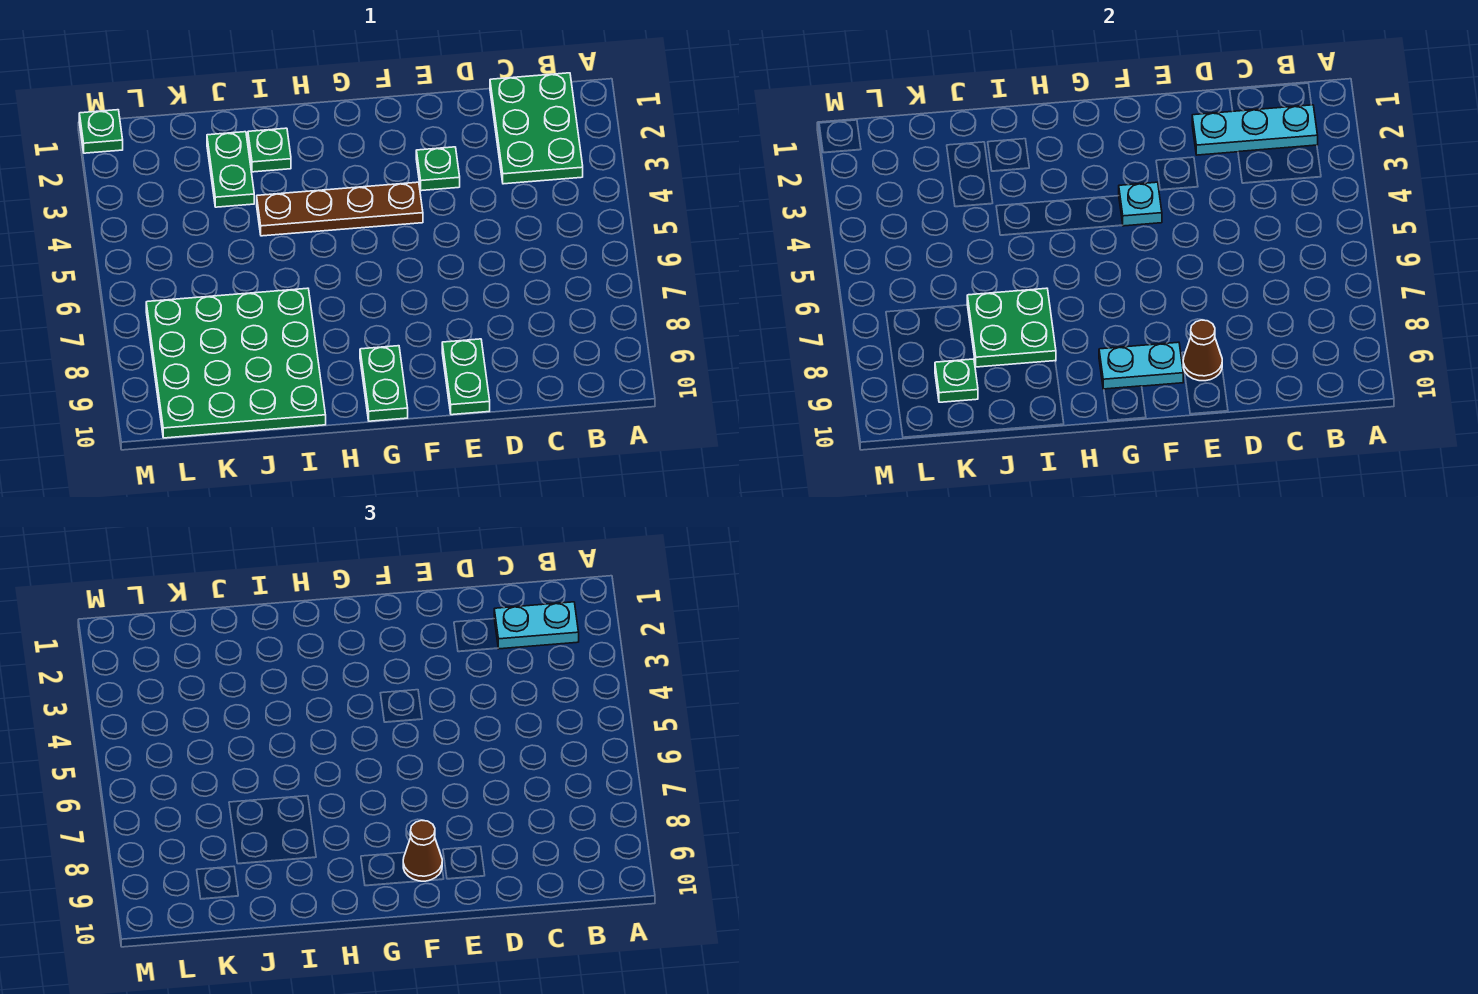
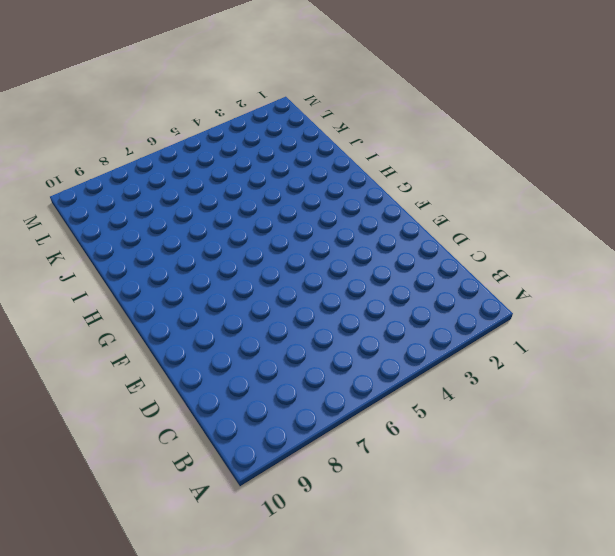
none -> green plate B1:C3 level 1
none -> green plate E3 level 1
none -> green plate E9:E10 level 1

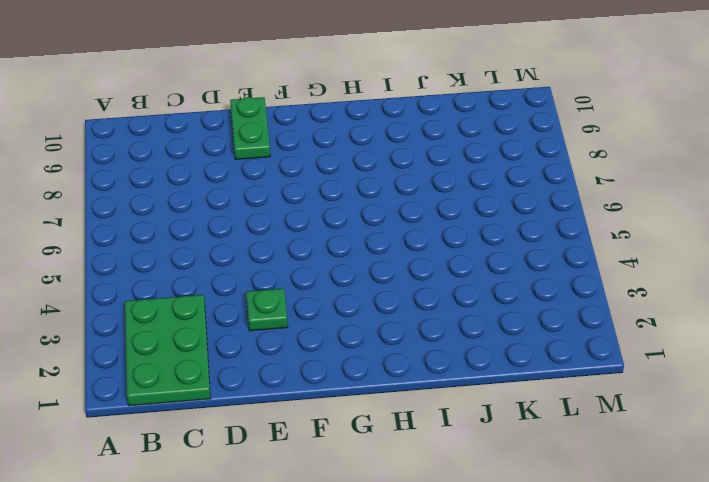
none -> brown plate F4:I4 level 1
none -> green plate G9:G10 level 1
none -> green plate I2 level 1

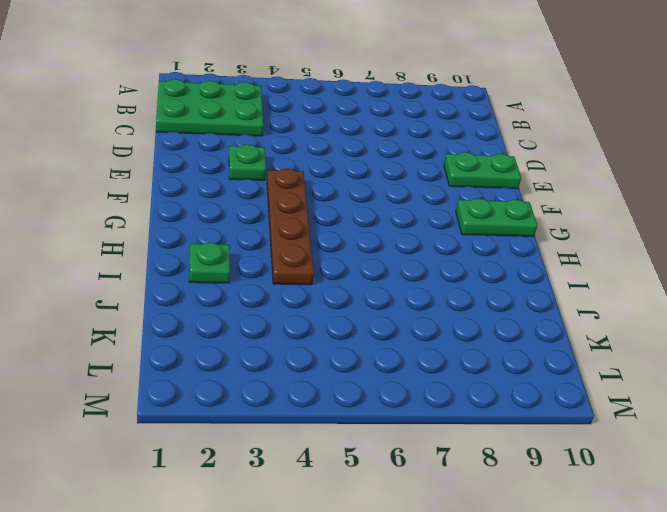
none -> green plate I7:L10 level 1
none -> green plate J2:J3 level 1
none -> green plate M1 level 1

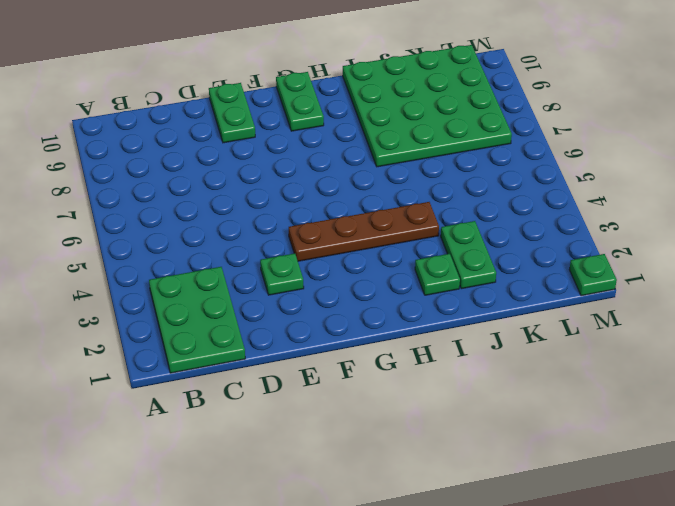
none -> cyan plate B2:D2 level 2
none -> brown cone E9 level 2
none -> cyan plate F4 level 2

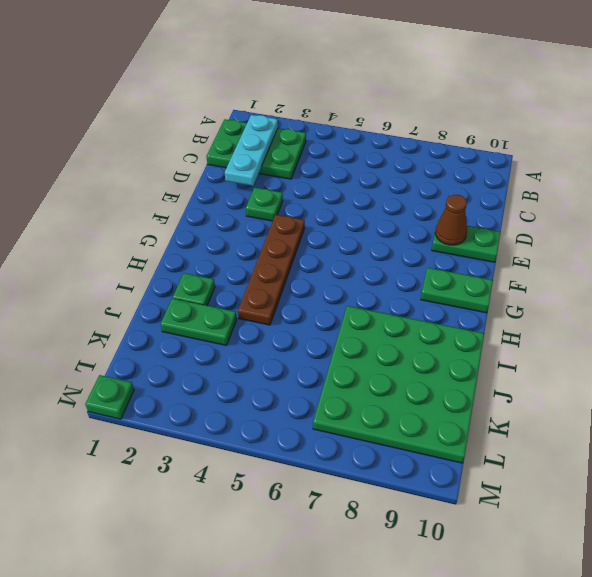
none -> cyan plate F4 level 2
none -> cyan plate F9:G9 level 2
none -> green plate I7:J8 level 2

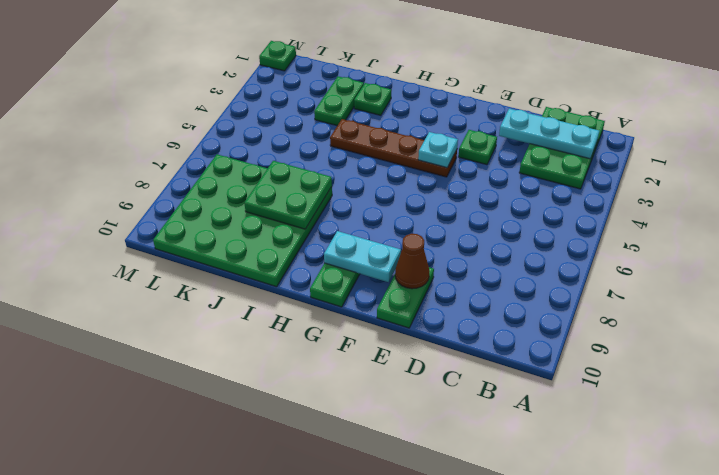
none -> green plate K9 level 2
none -> cyan plate B2:C2 level 3
none -> brown cone F9 level 3

